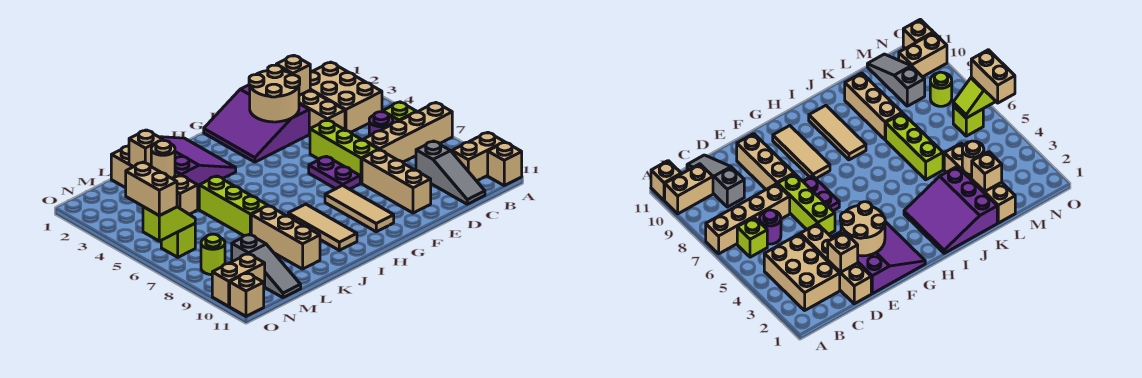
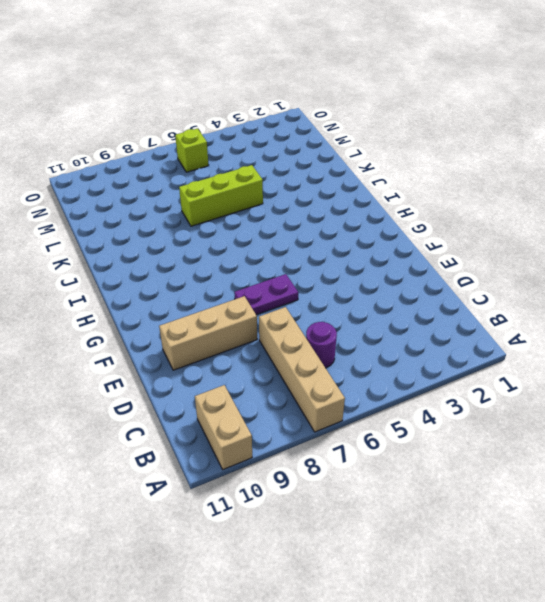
none -> tan brick A11 level 1
none -> tan brick B2:C4 level 1
none -> lime brick B6 level 1

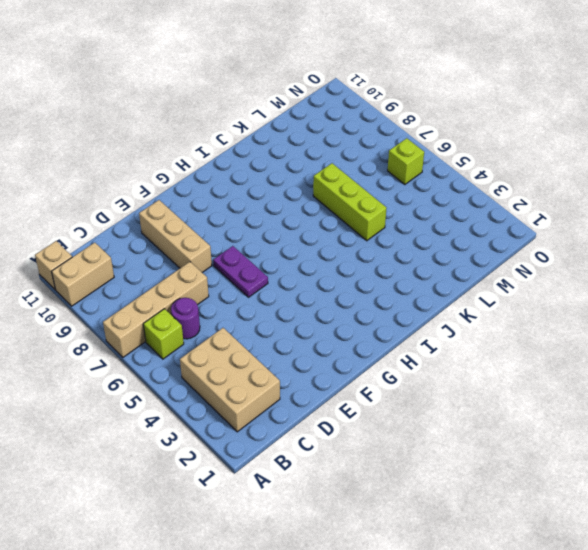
none -> grey slope C9:C11 level 1 top 9
none -> tan brick D1:D4 level 1
none -> purple slope E1:G3 level 1 top E

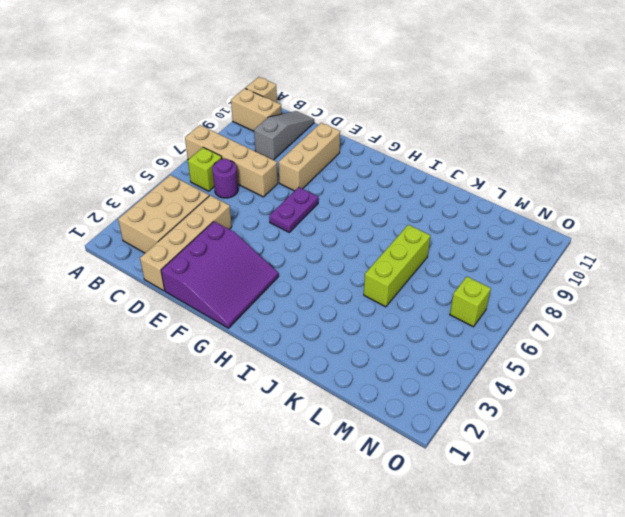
none -> lime brick E5:E7 level 1
none -> tan tile G8:G10 level 1
none -> purple slope I1:K3 level 1 top K

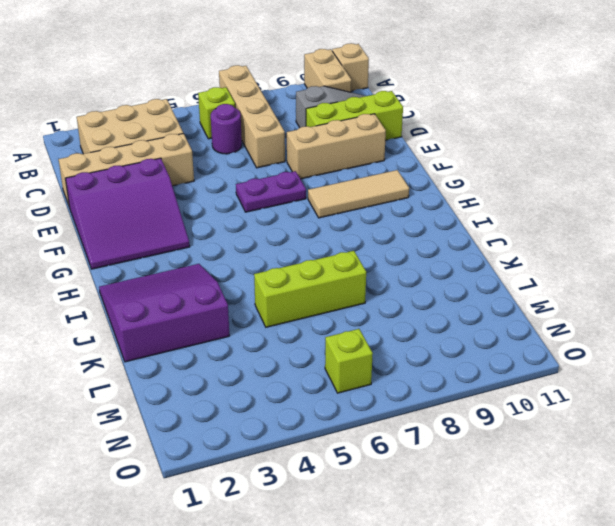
lime brick D9:D11 level 1 -> lime brick E5:E7 level 1
none -> tan tile I8:I10 level 1
none -> tan brick K8:K10 level 1
none -> tan brick L1:L4 level 1

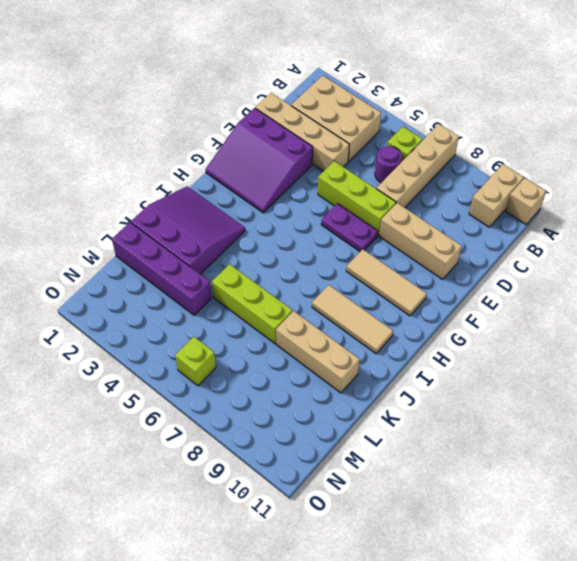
purple brick L1:L4 level 1 -> tan brick L1:L4 level 1
none -> grey slope C9:C11 level 1 top 9
none -> grey slope M9:M11 level 1 top 9
none -> lime round brick N8 level 1

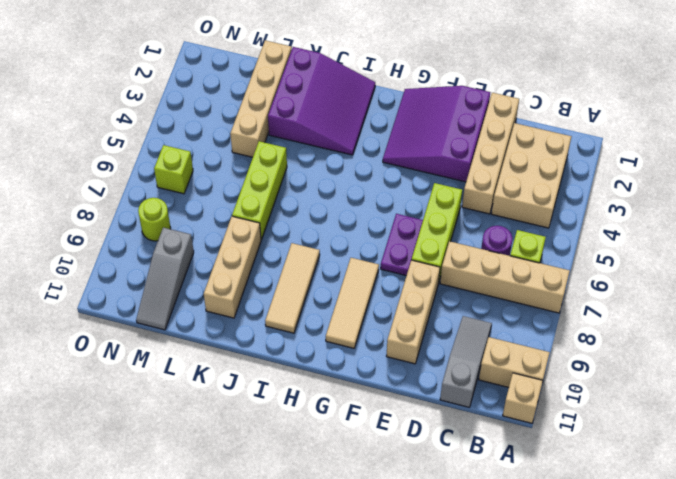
grey slope C9:C11 level 1 top 11 -> grey slope C9:C11 level 1 top 9
none -> tan brick N10:O10 level 1
none -> tan brick O11 level 1
none -> tan brick D2 level 2

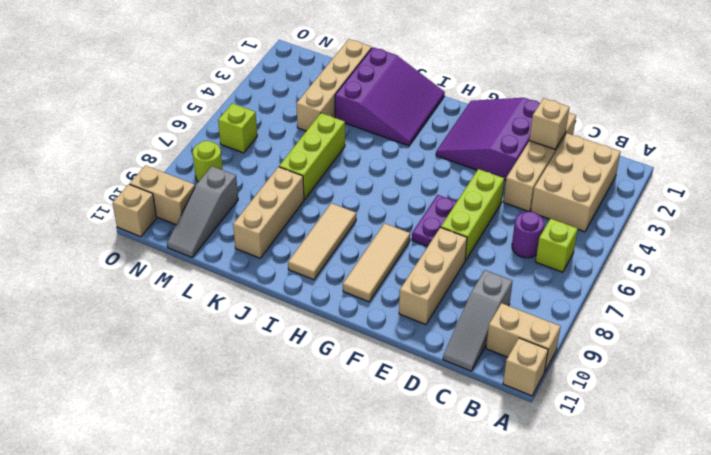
none -> tan brick A7:D7 level 1
none -> tan round brick E2:F3 level 2
none -> tan brick L2 level 2

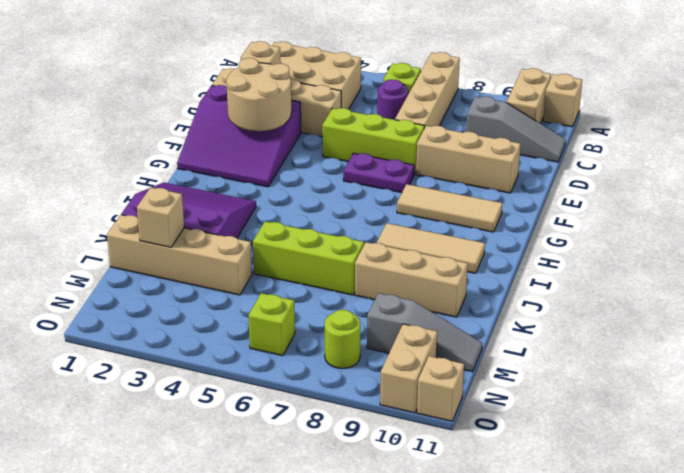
none -> tan round brick L3 level 2
none -> lime slope N6:O6 level 2 top O
none -> tan brick O5:O6 level 3

